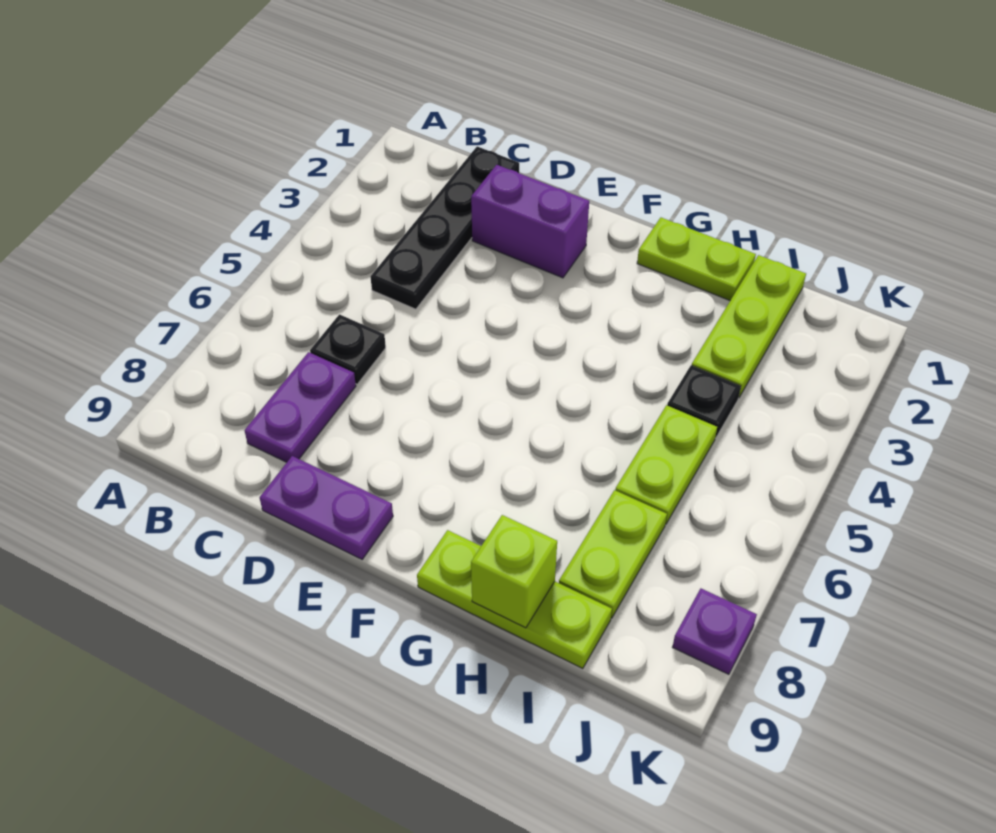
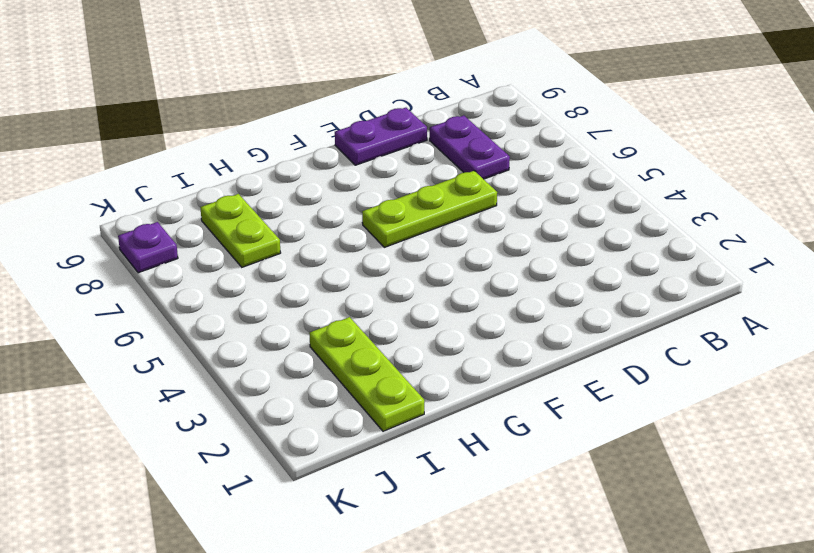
lime plate D6:F6 level 1 -> lime plate G9:I9 level 1
none -> black plate C1:C4 level 1
none -> black plate C6 level 1
none -> purple brick D2:E2 level 1

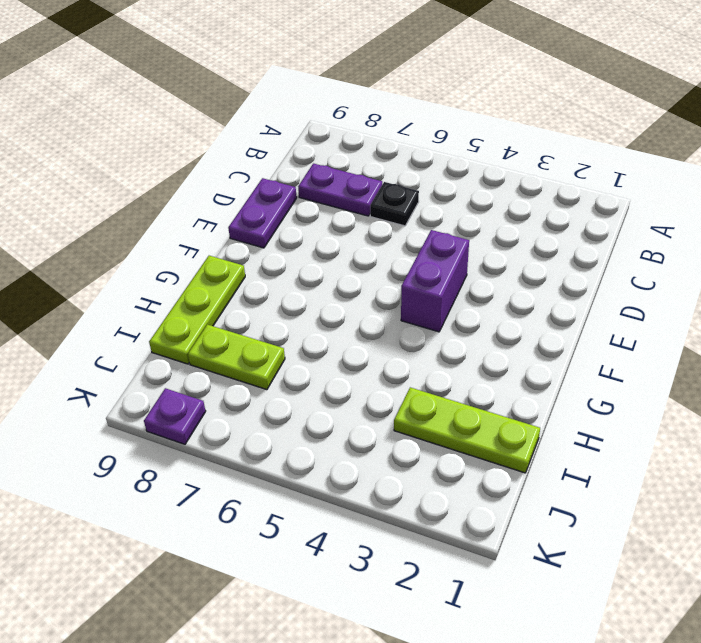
purple brick E4:F4 level 1 -> purple brick D2:E2 level 1
none -> black plate C1:C4 level 1
none -> lime plate G1:H1 level 1
none -> black plate I4 level 1

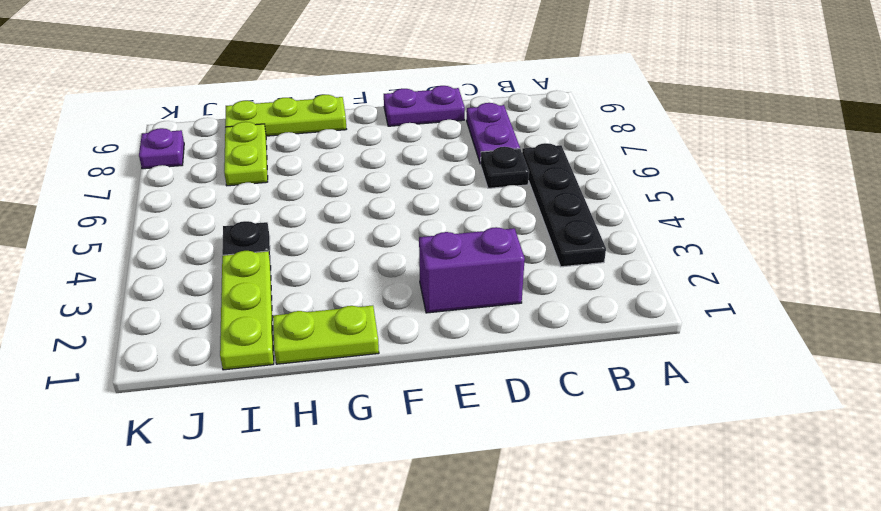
black plate B3:B6 level 1 -> black plate C1:C4 level 1
none -> lime plate I5:I6 level 1
none -> lime brick H9 level 2

